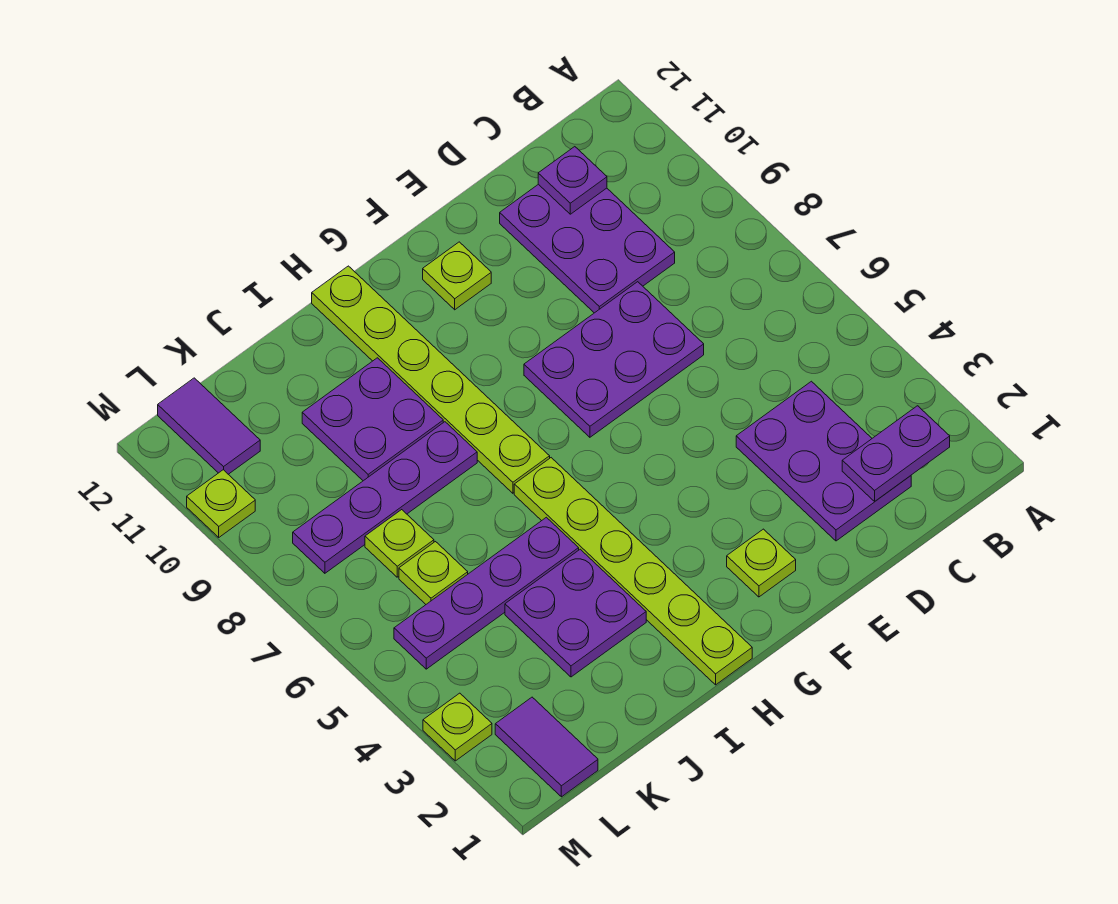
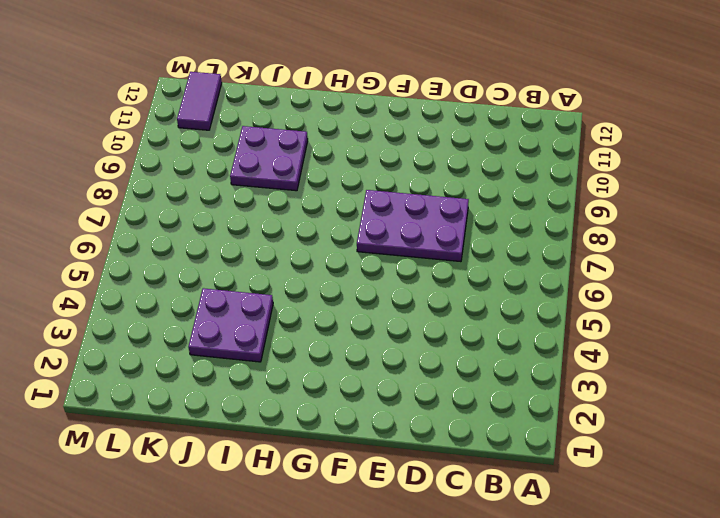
none -> purple plate C2:D4 level 1
none -> purple plate C9:D11 level 1
none -> lime plate F2 level 1

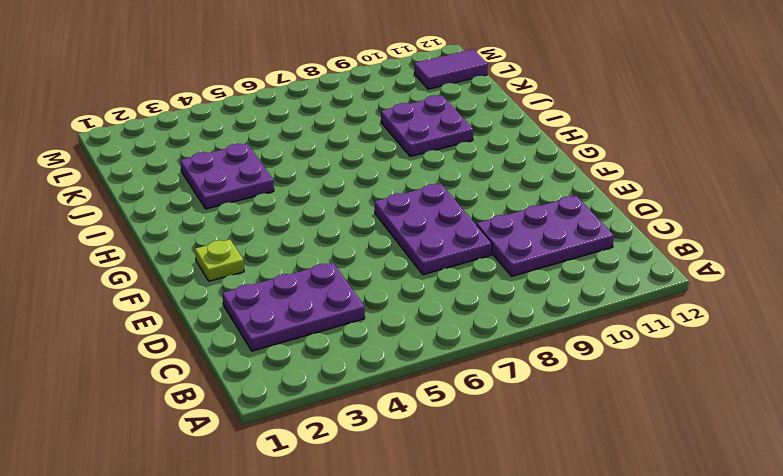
none -> lime plate F11 level 1
none -> lime plate H1:H6 level 1
none -> lime plate H7:H12 level 1

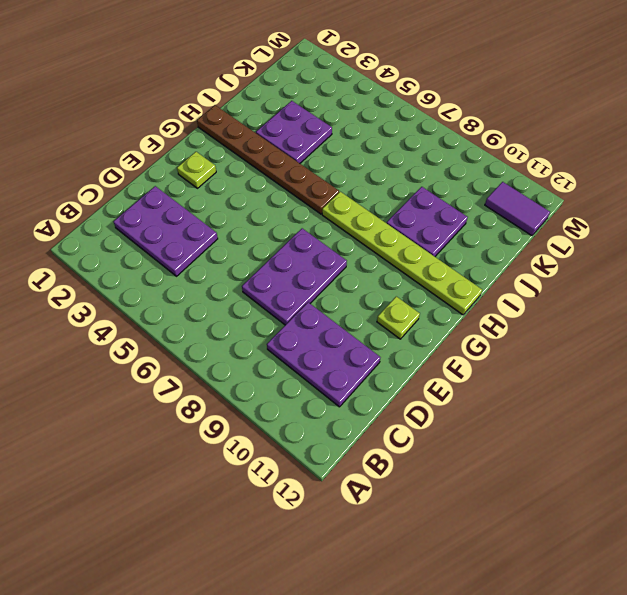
brown plate H1:H6 level 1 -> lime plate H1:H6 level 1
none -> purple plate I5:L5 level 1
none -> purple plate I8:L8 level 1
none -> lime plate K6 level 1

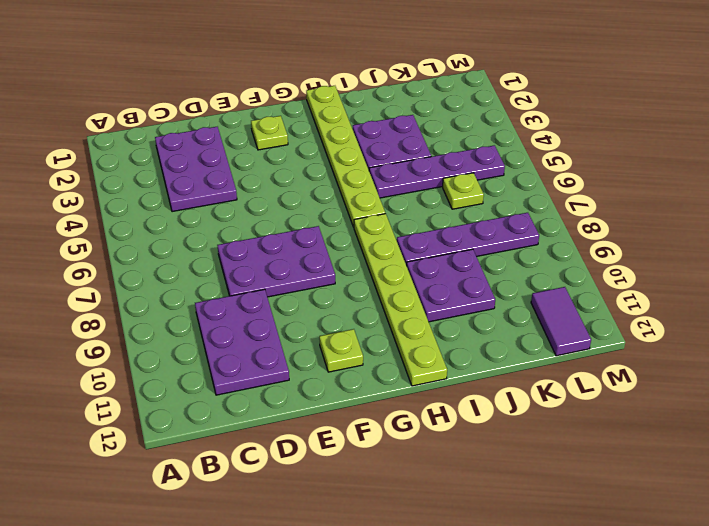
none -> lime plate K7 level 1
none -> purple tile L1:L2 level 1
none -> lime plate M3 level 1

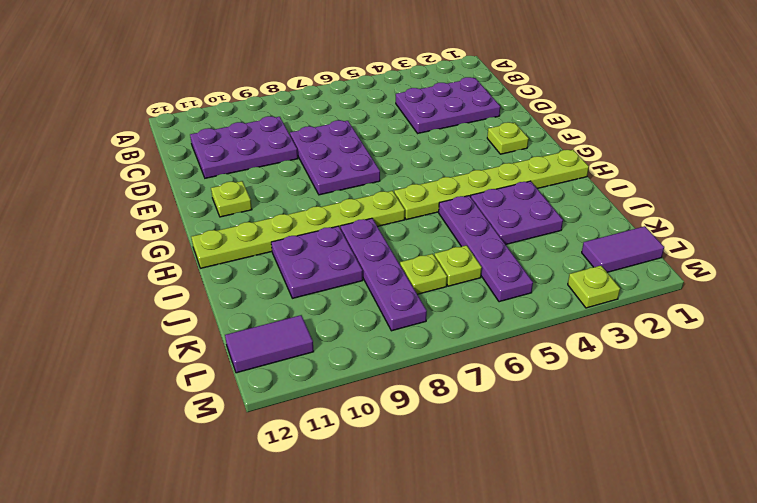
none -> lime plate M10 level 1
none -> purple plate B2:C2 level 2
none -> purple plate C11 level 2

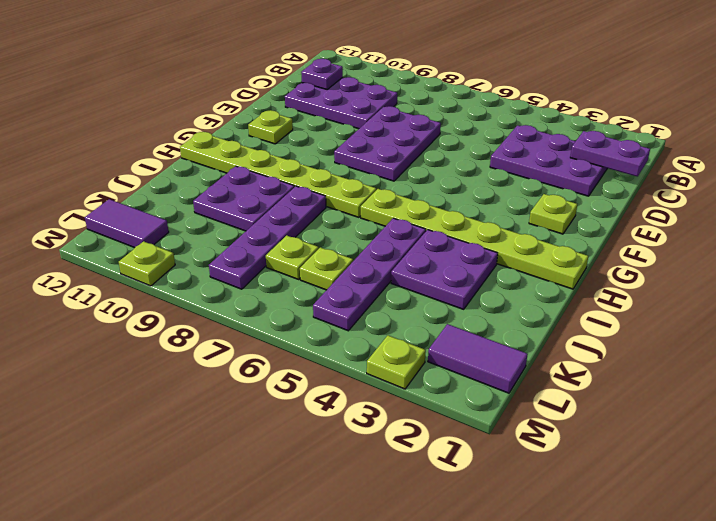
purple plate C1:C2 level 2 -> purple plate B2:C2 level 2

